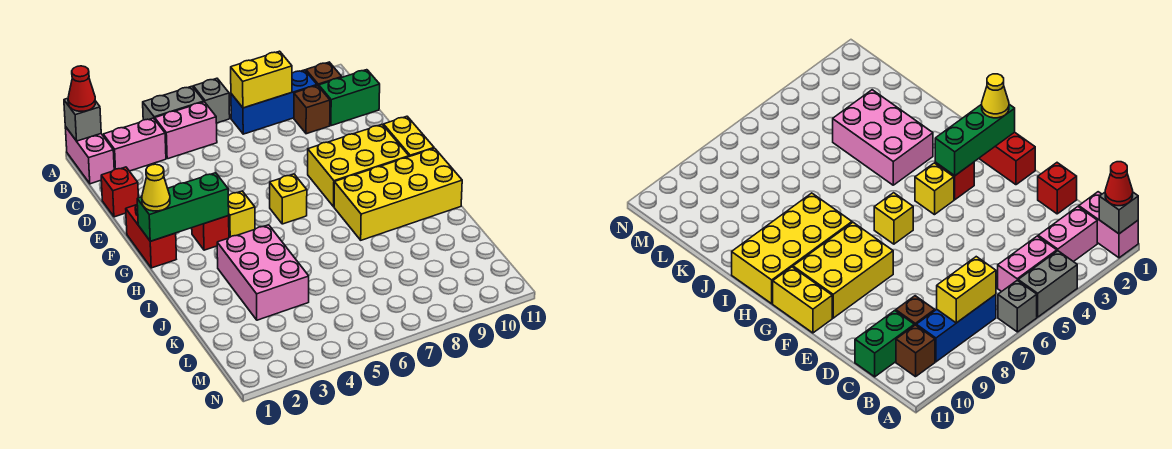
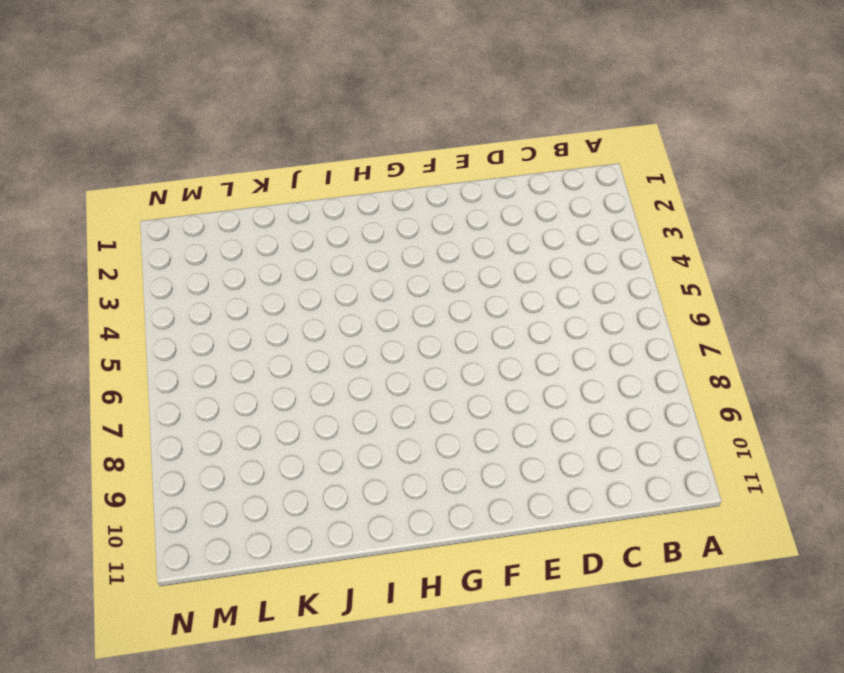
none -> pink brick A1:B1 level 1
none -> grey brick A4:A5 level 1
none -> grey brick A6 level 1

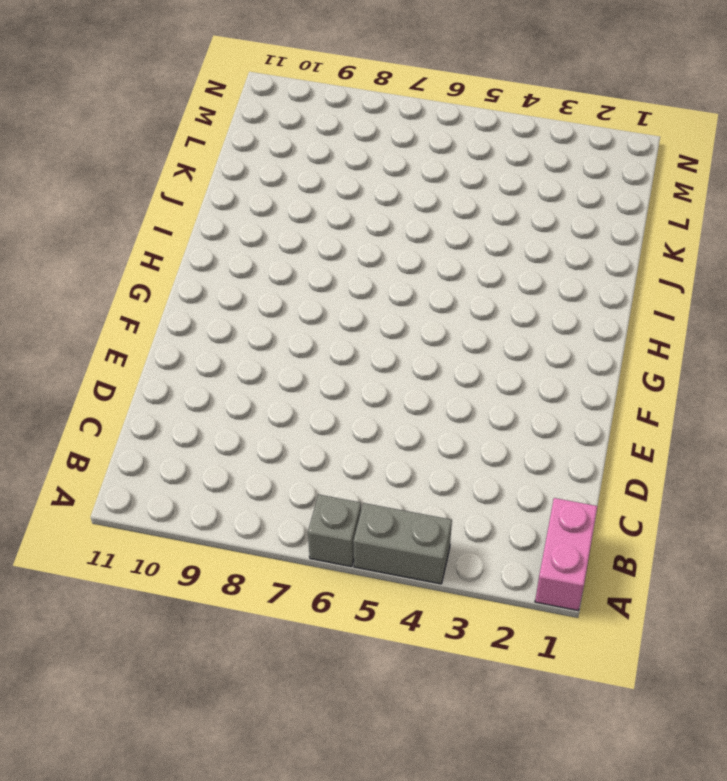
none -> pink brick B2:B3 level 1
none -> pink brick B4:B5 level 1
none -> blue brick B7:B9 level 1

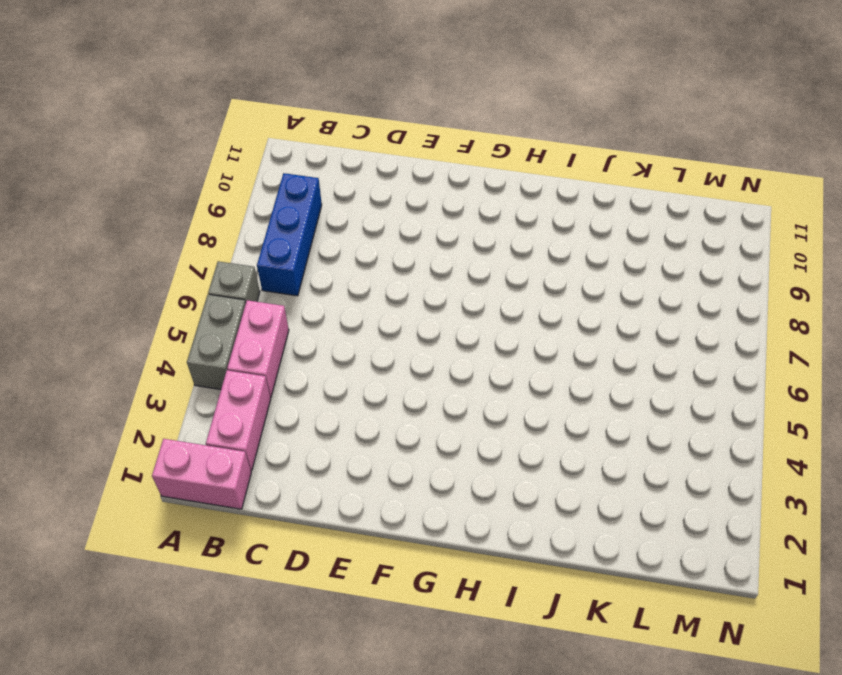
none -> brown brick B10 level 1
none -> brown brick C9 level 1
none -> green brick C10:C11 level 1

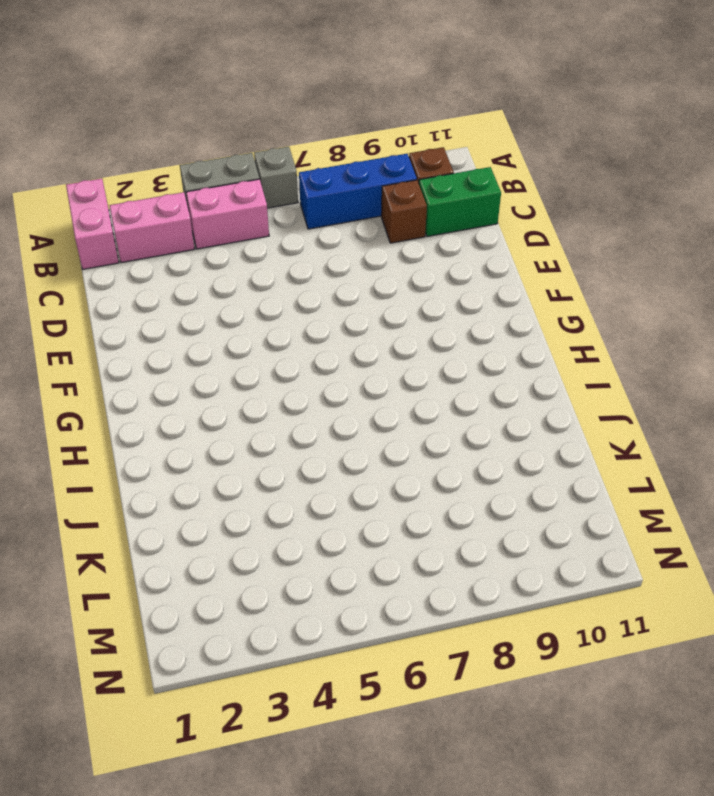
none -> red brick D1 level 1
none -> red brick F1:G1 level 1
none -> yellow brick F8:G10 level 1

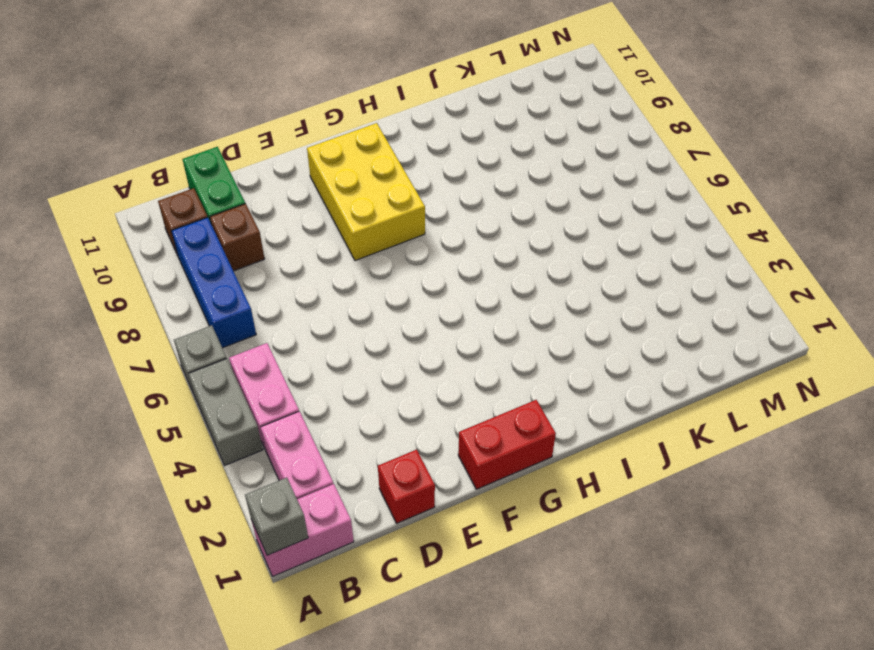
none -> yellow brick F11:G11 level 1
none -> red brick G3 level 1
none -> yellow brick G4 level 1

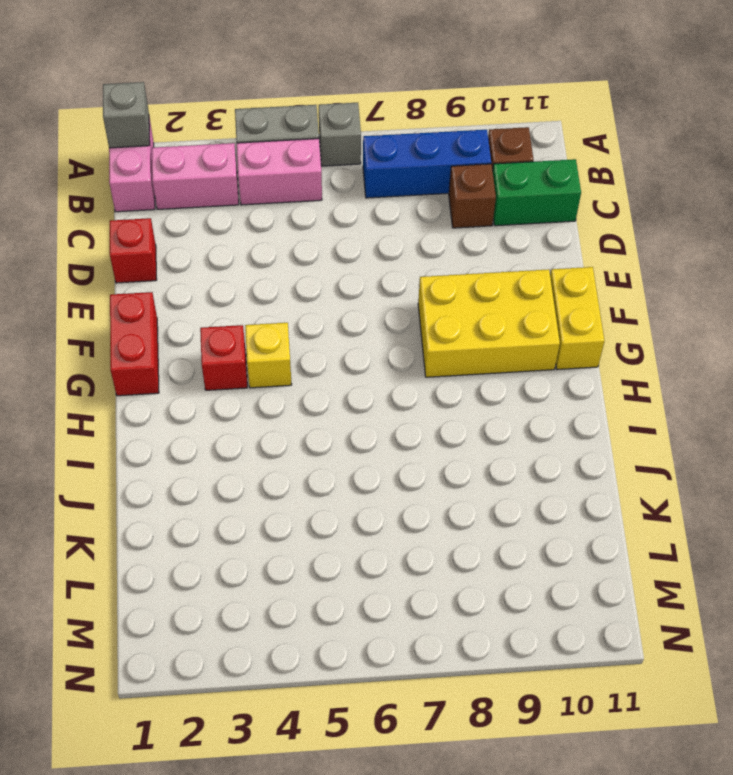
none -> yellow brick G6 level 1
none -> yellow brick H8:I11 level 1
none -> pink brick I3:K4 level 1

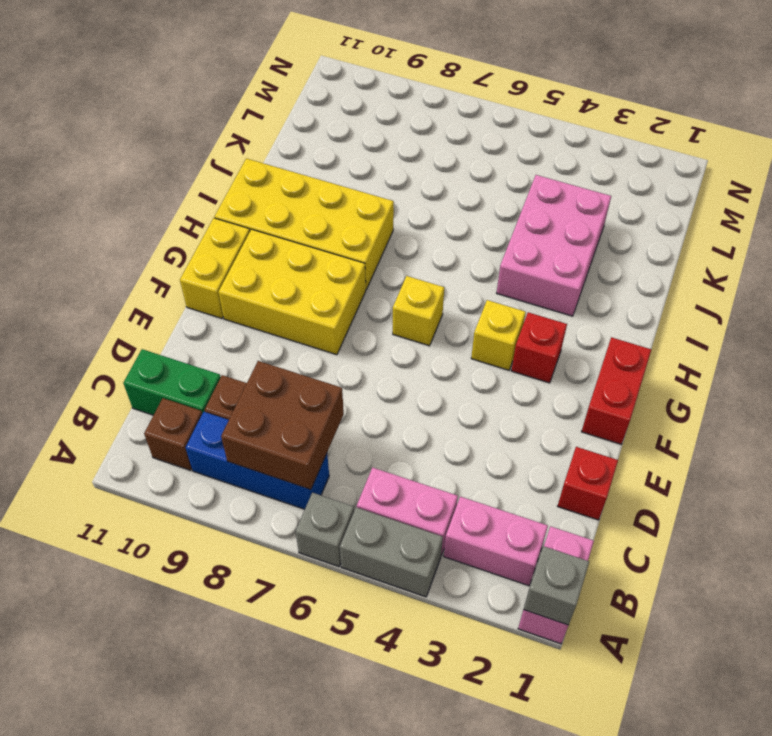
brown brick B7:C8 level 2 -> yellow brick B7:B8 level 2
none -> green brick G1:G3 level 2
none -> red cone A1 level 3
none -> yellow cone G1 level 3

